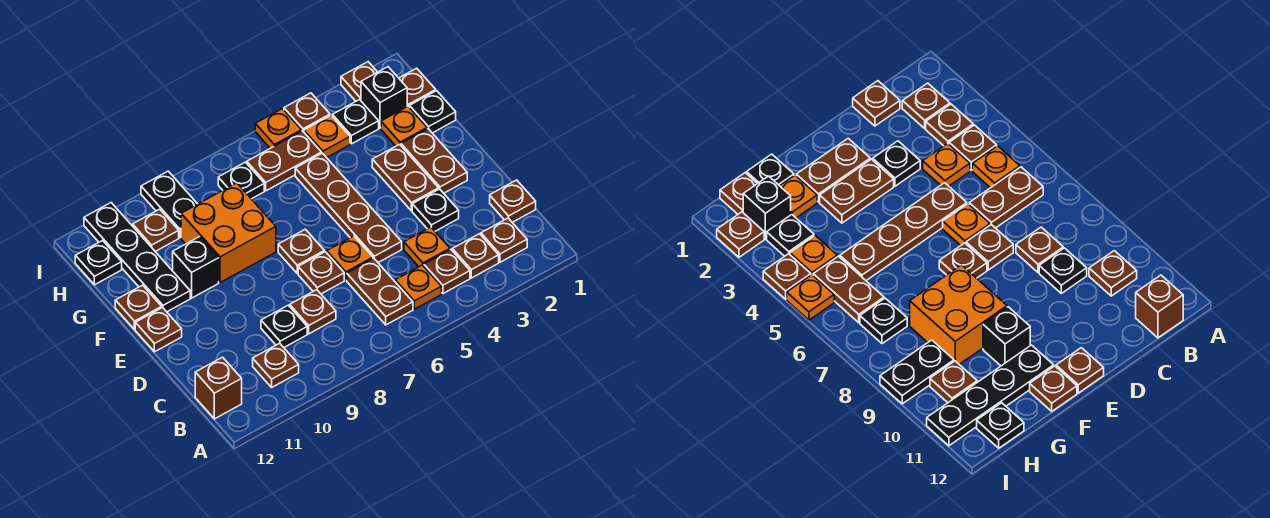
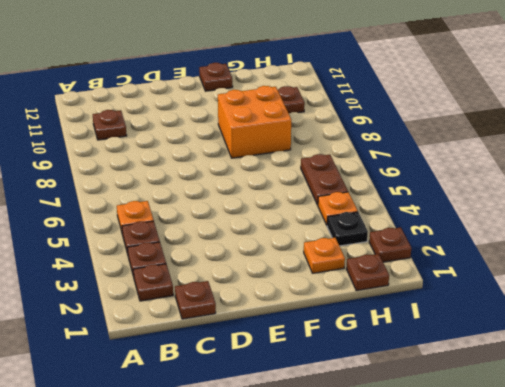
none -> brown plate B6:C6 level 1
none -> brown brick B12 level 1
none -> orange plate C4 level 1
none -> brown plate C8 level 1

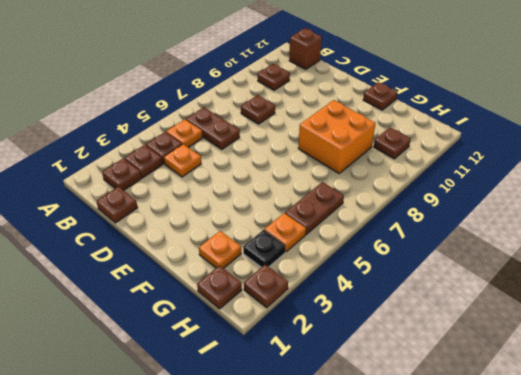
none -> black plate C9 level 1
none -> black plate D3 level 1
none -> brown plate D5:G5 level 1
none -> orange plate D6 level 1

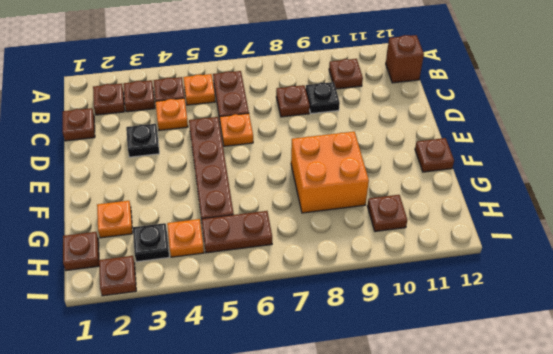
none -> brown plate D7 level 1
none -> brown plate E2:F2 level 1
none -> brown plate E3:F3 level 1
none -> brown plate E7 level 1

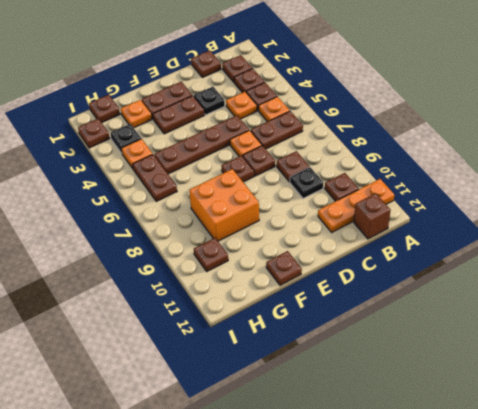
orange plate A11:C11 level 1 -> none
none -> brown plate E12 level 1
none -> black brick F10 level 1
none -> black plate F11:I11 level 1
none -> black plate G1 level 1

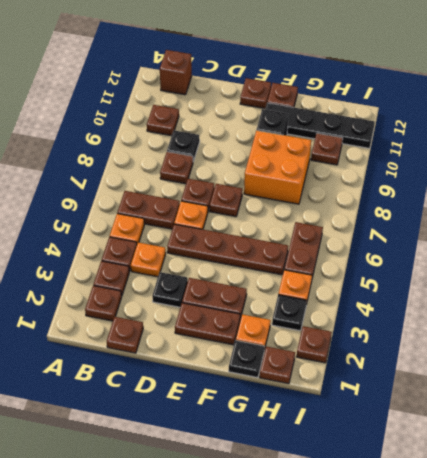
none -> black brick H2 level 1
none -> black plate H7 level 1
none -> black plate H9:I9 level 1
none -> black plate H12 level 1

